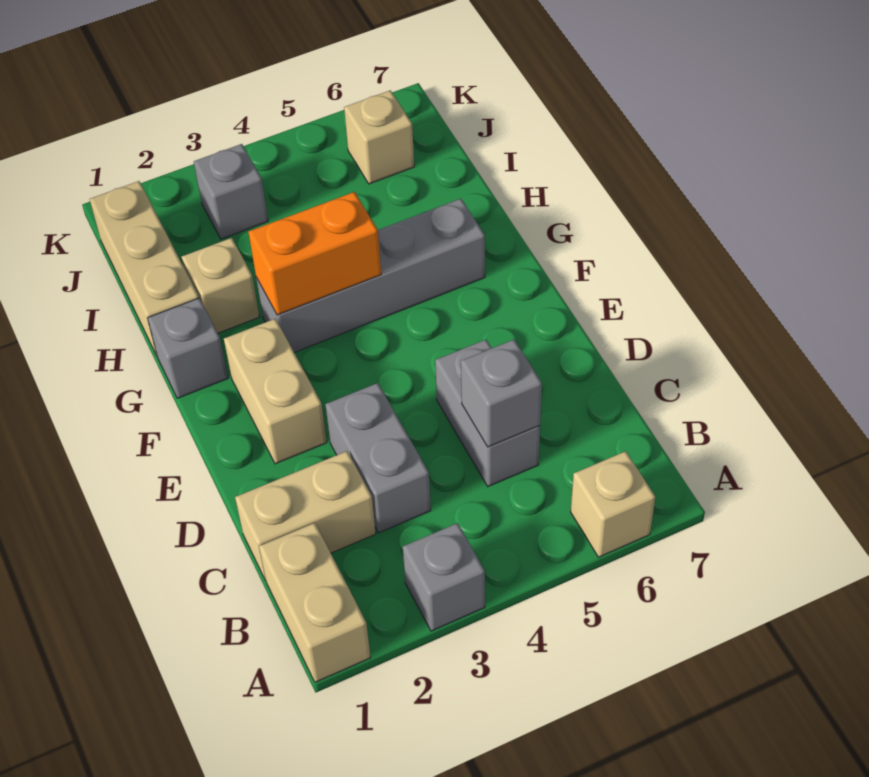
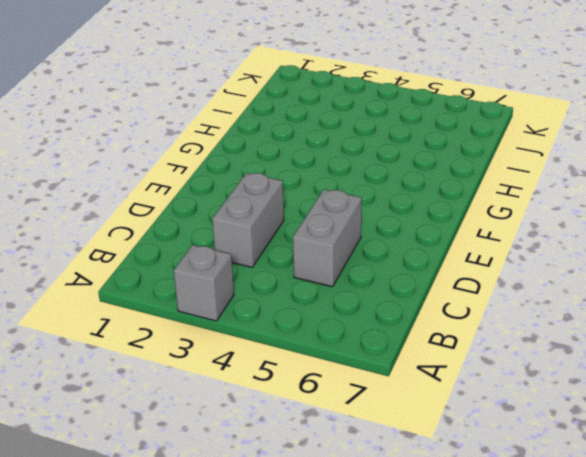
none -> tan brick A1:B1 level 1
none -> tan brick A6 level 1
none -> tan brick C1:C2 level 1

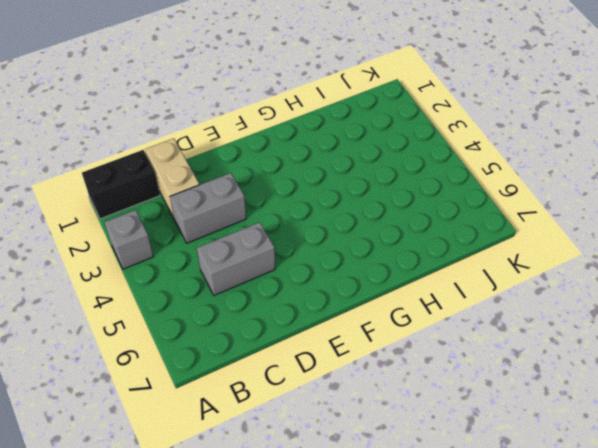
black brick A1:B1 level 1 -> tan brick A1:B1 level 1
none -> tan brick A6 level 1
none -> tan brick E2:F2 level 1
none -> grey brick G1 level 1

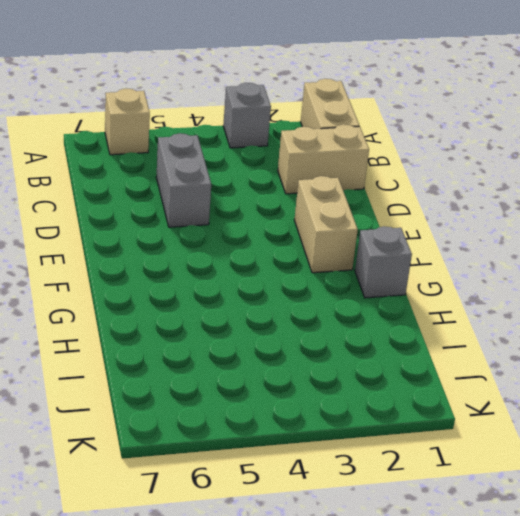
none -> grey brick C3:D3 level 1
none -> grey brick G3:G6 level 1
none -> tan brick H1:J1 level 1

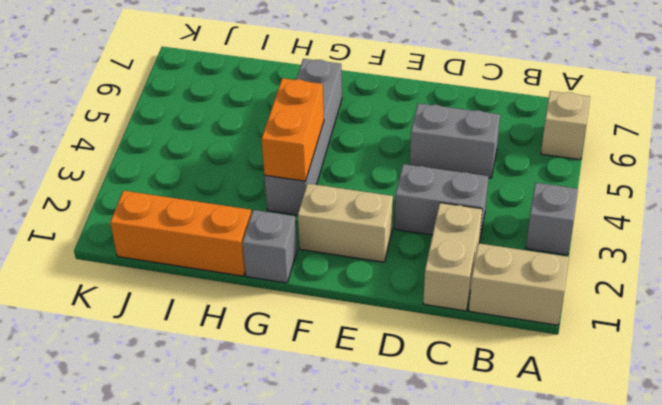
orange brick H1:J1 level 1 -> tan brick H1:J1 level 1
none -> tan brick H2 level 1
none -> grey brick J3 level 1
none -> tan brick J6 level 1

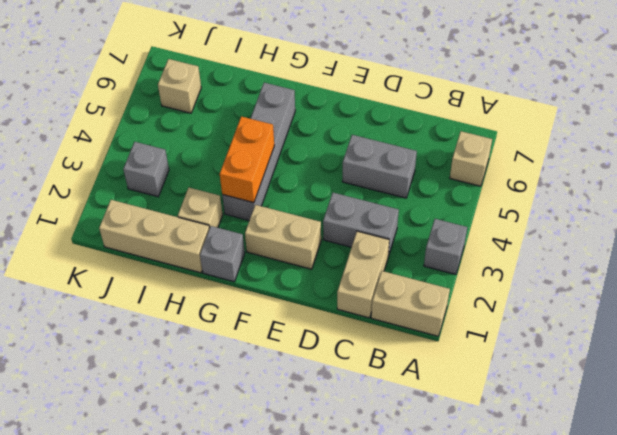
none -> grey brick C5 level 2

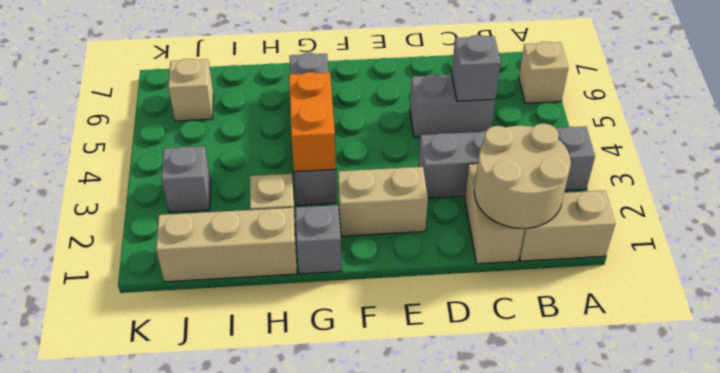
tan round brick B1:C2 level 2 -> none

